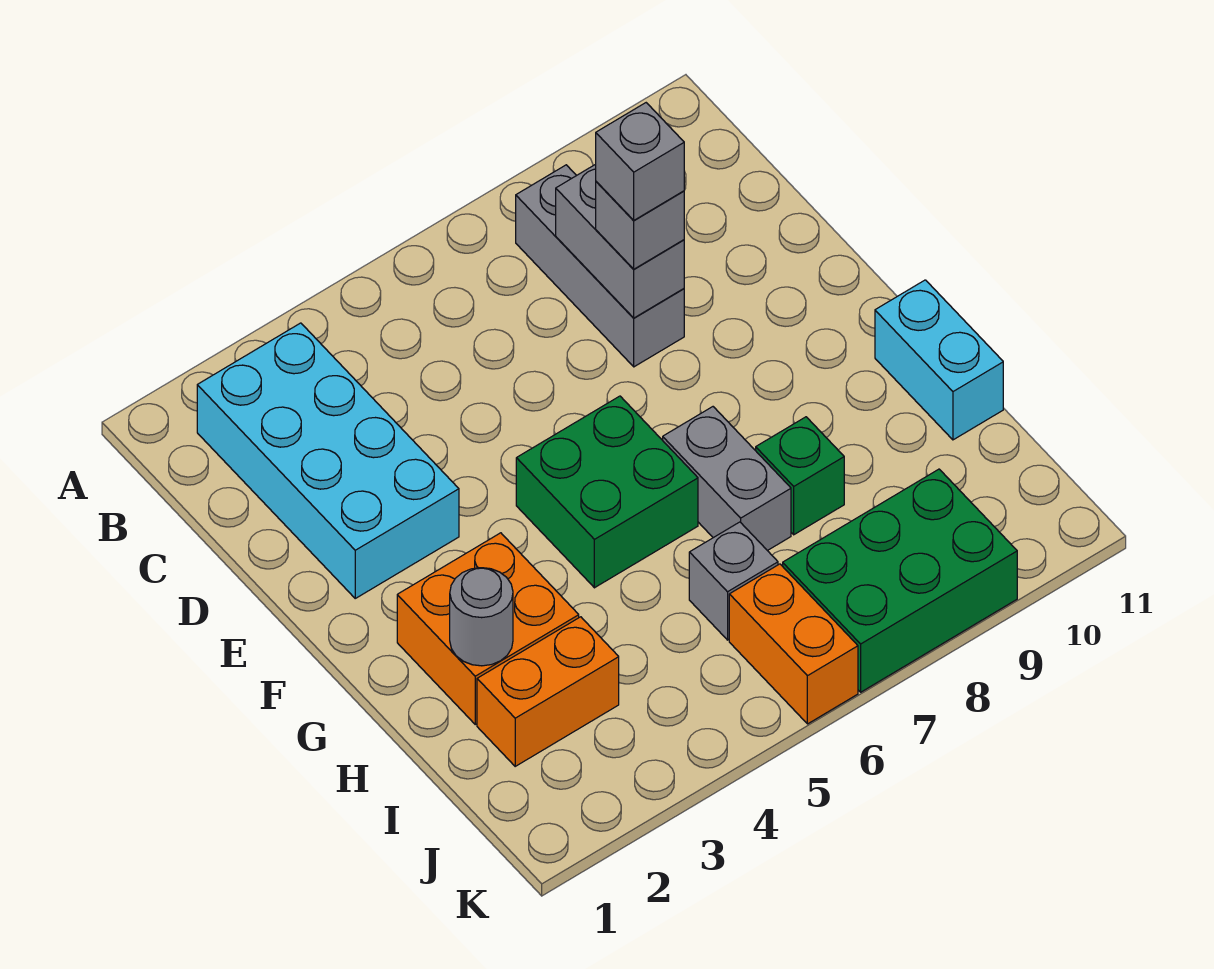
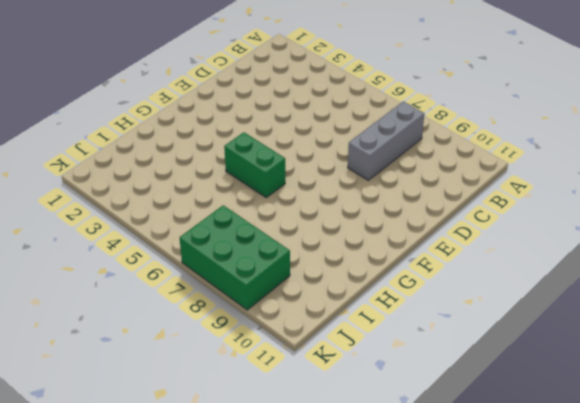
green brick G5:G6 level 1 -> green brick F5:G6 level 1
none -> cyan brick B2:E3 level 1
none -> orange brick G2:H3 level 1
none -> grey brick G7:H7 level 1

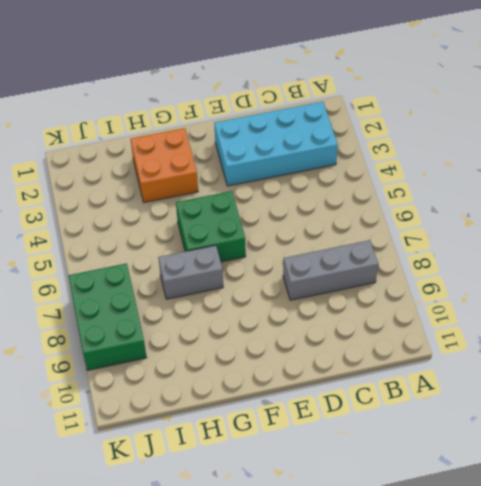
none -> cyan brick G11:H11 level 1
none -> green brick H8 level 1
none -> orange brick I2:I3 level 1

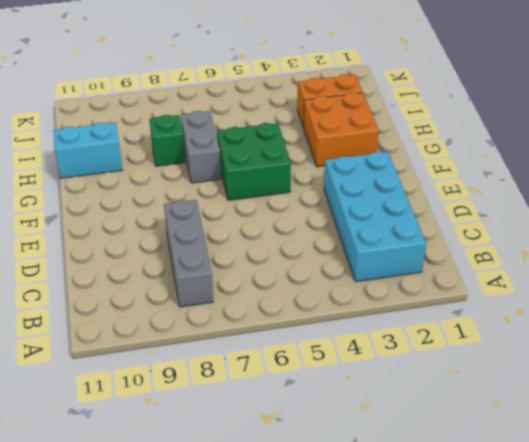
cyan brick H10:H11 level 1 -> cyan brick G11:H11 level 1
none -> grey brick I6 level 1
none -> orange brick J6:K6 level 1
none -> green brick J7:K9 level 1

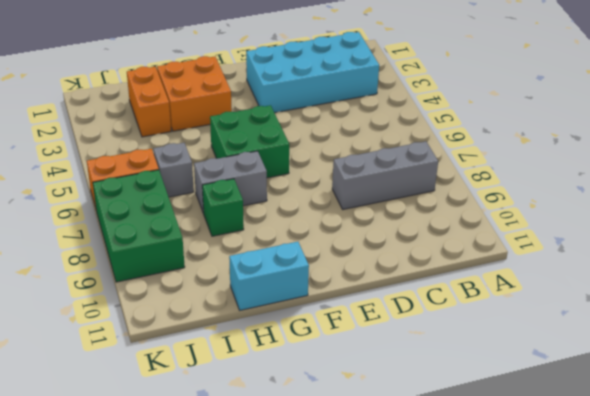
none -> grey brick C8:D8 level 2
none -> grey round brick H2 level 2
none -> grey brick D8 level 3

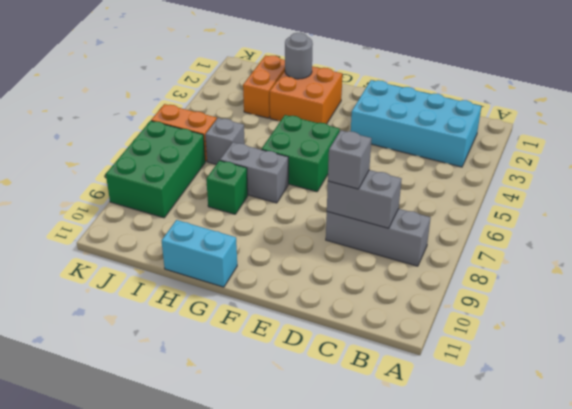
none -> grey brick D8 level 4

